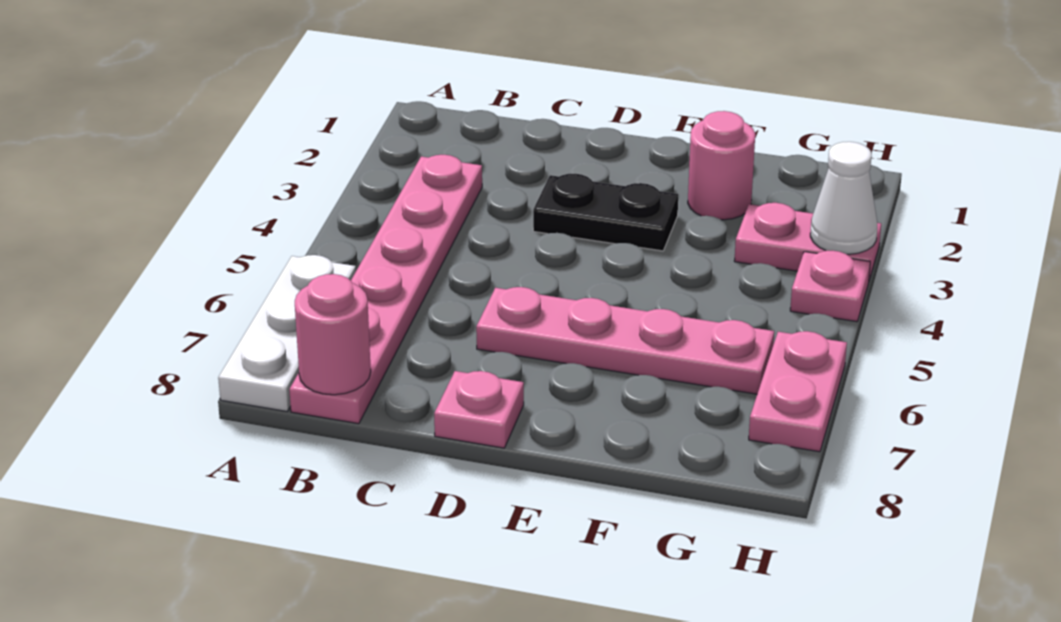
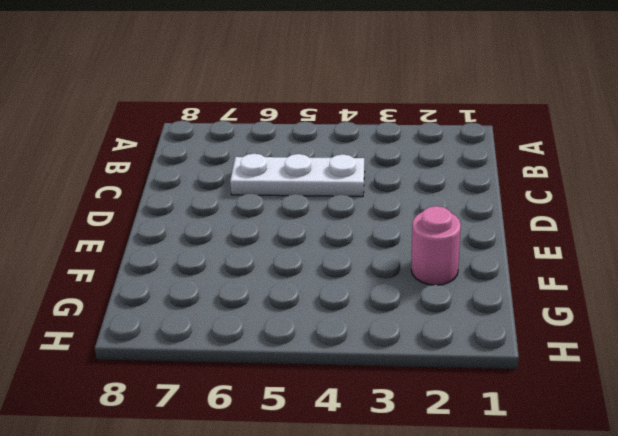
white plate C4:C6 level 1 -> white plate A6:A8 level 1
none -> pink plate B3:B8 level 1
none -> black plate D3:E3 level 1

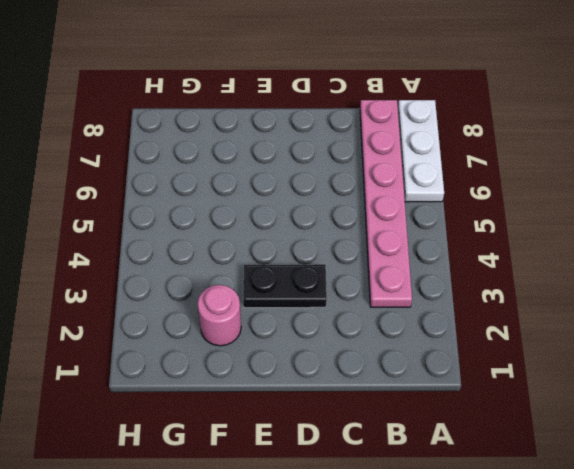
none -> pink plate D6:G6 level 1
none -> pink plate D8 level 1

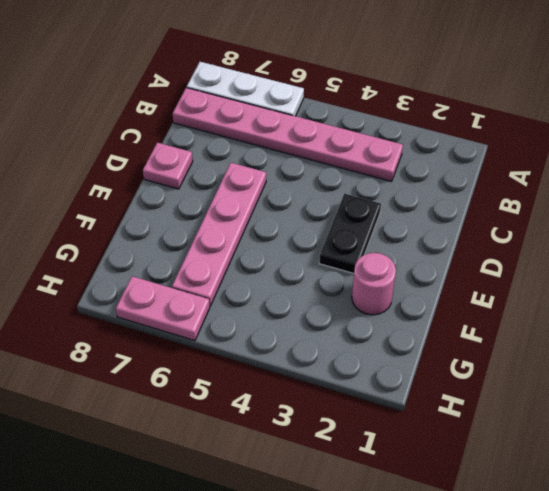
none -> pink plate G3:H3 level 1
none -> pink plate H4 level 1

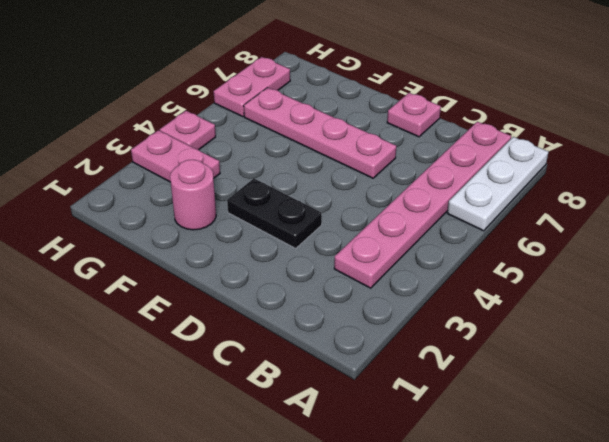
none -> pink round brick B8 level 2
none -> white cone H3 level 2

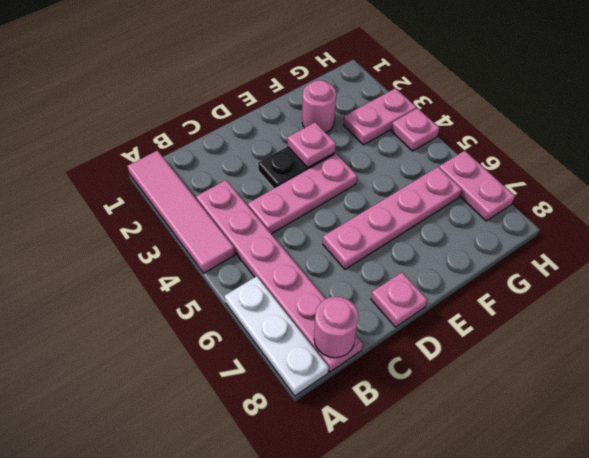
pink tile A1:A4 level 1 -> none
pink plate C4:E4 level 1 -> none
pink plate E3 level 2 -> none
none -> white cone H3 level 2

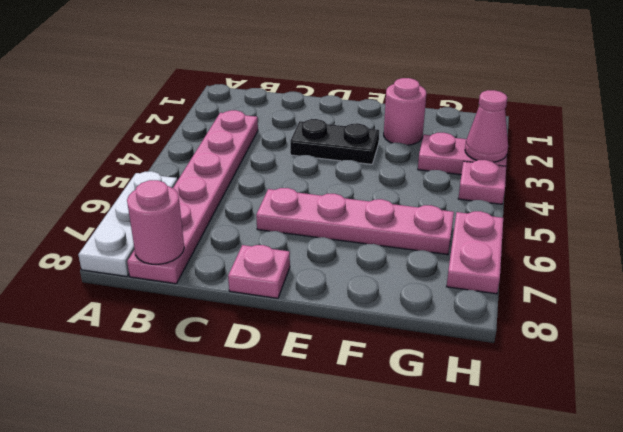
pink cone H3 level 2 -> white cone H3 level 2

